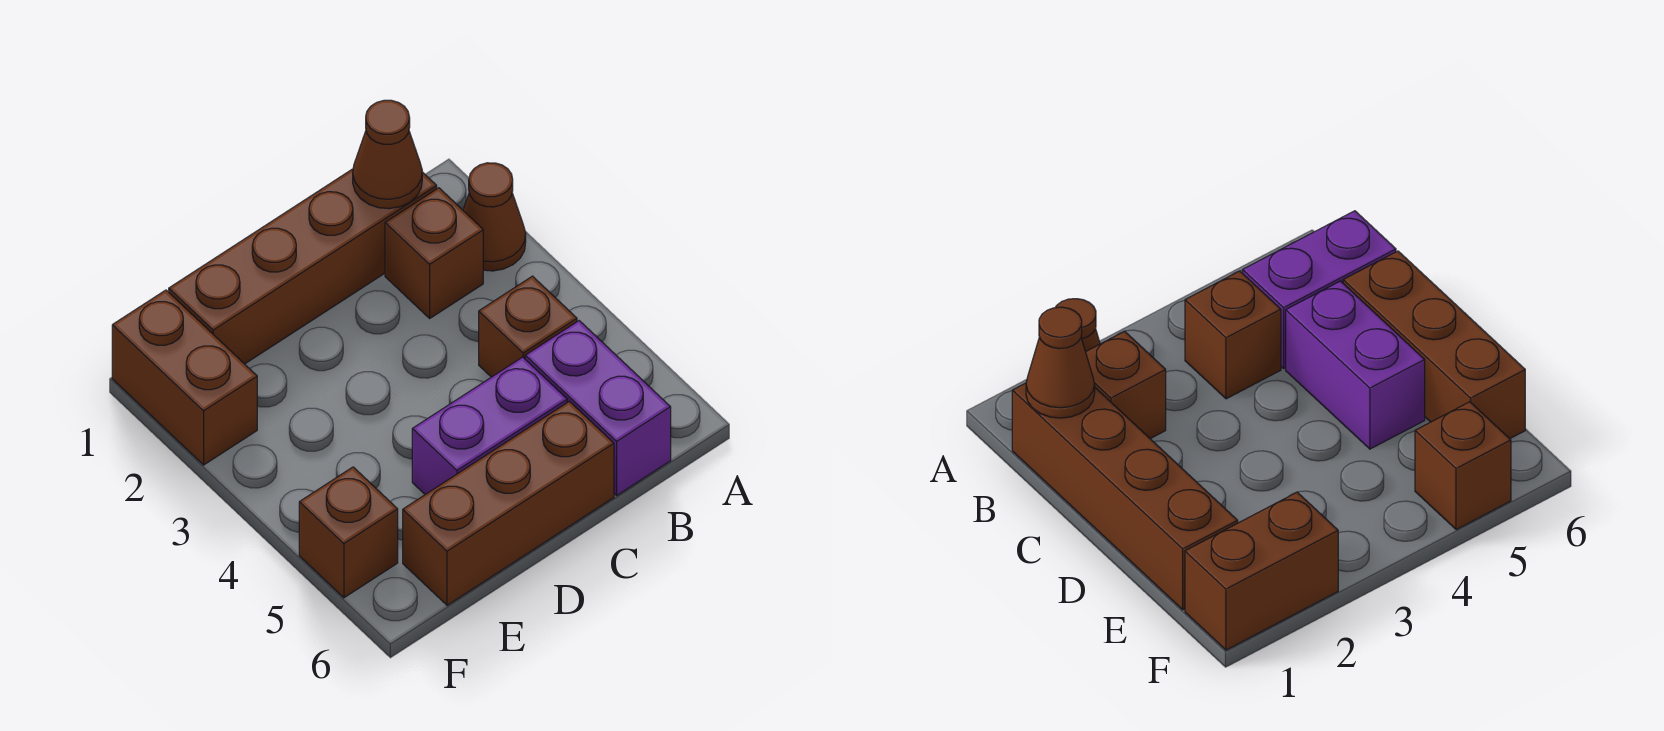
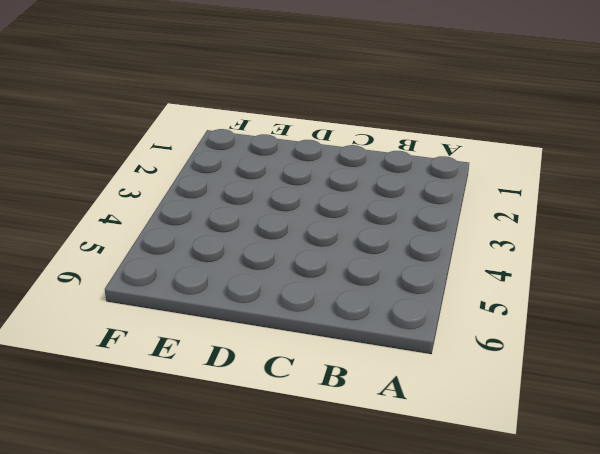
none -> brown cone A2 level 1
none -> brown brick B1:E1 level 1

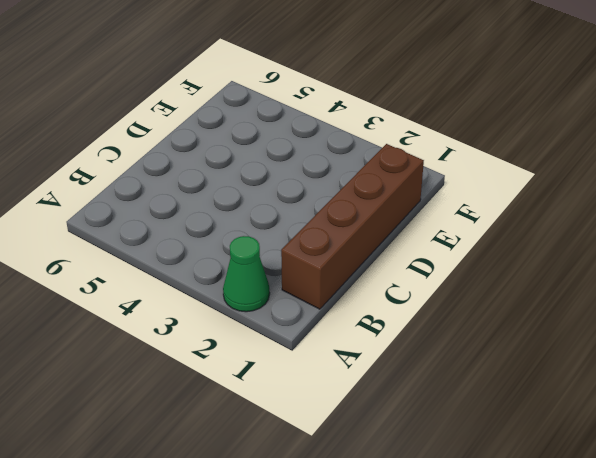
green cone A2 level 1 -> brown cone A2 level 1
none -> brown brick B2 level 1
none -> brown brick B4 level 1

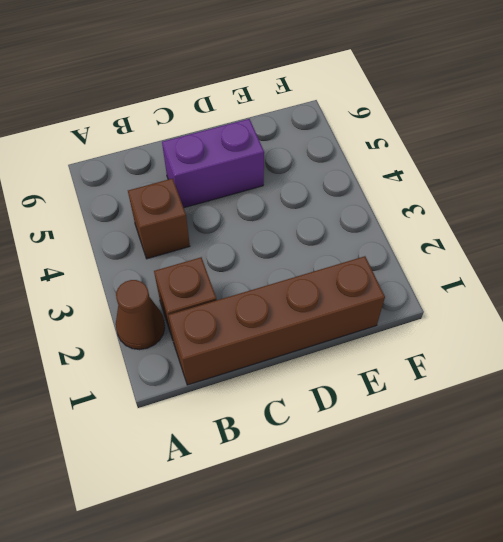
none -> purple brick B5:B6 level 1
none -> brown brick C6:E6 level 1

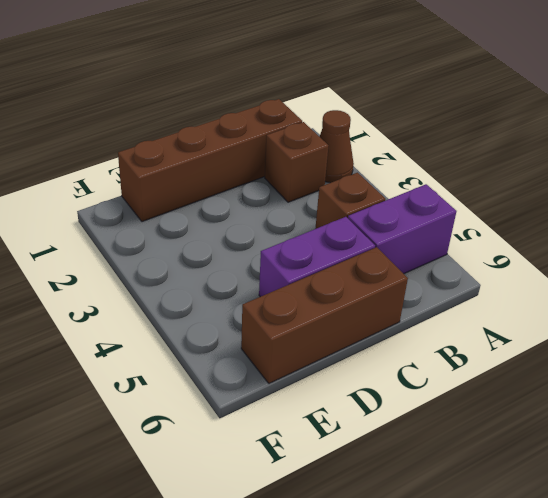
purple brick A5:B5 level 1 -> purple brick B5:B6 level 1
none -> brown brick F1:F2 level 1
none -> brown brick F5 level 1

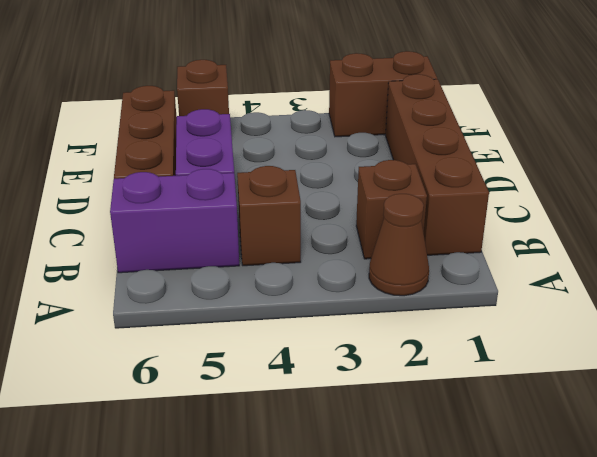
none -> brown cone B1 level 2

